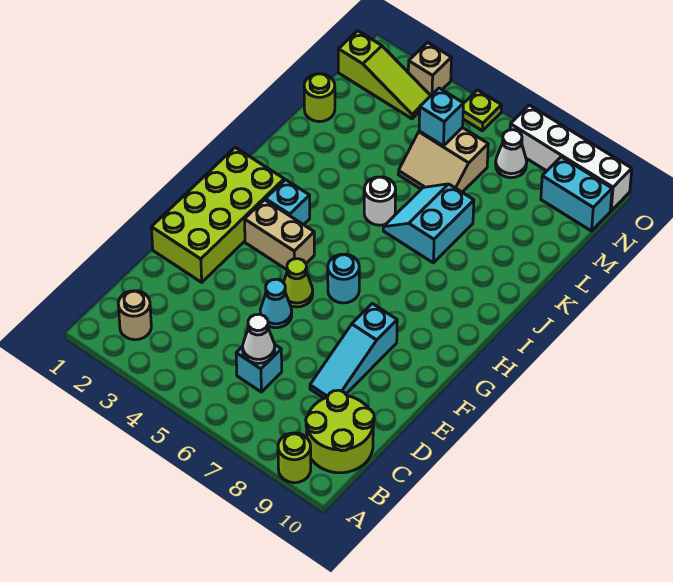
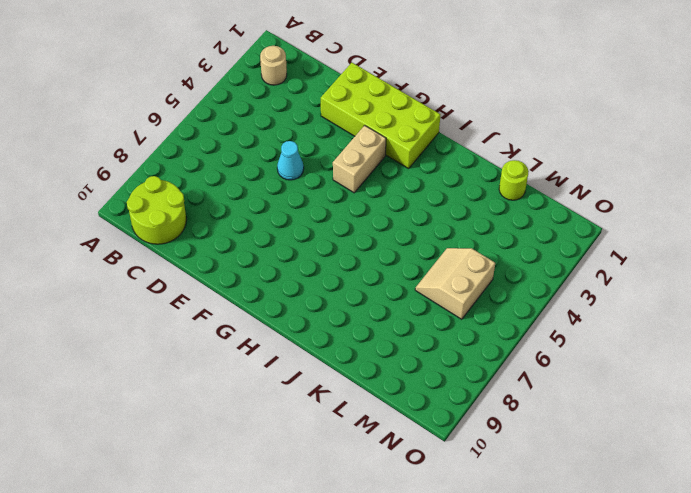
none -> lime round brick A9 level 1
none -> cyan brick C6 level 1
none -> cyan slope D8:F8 level 1 top F

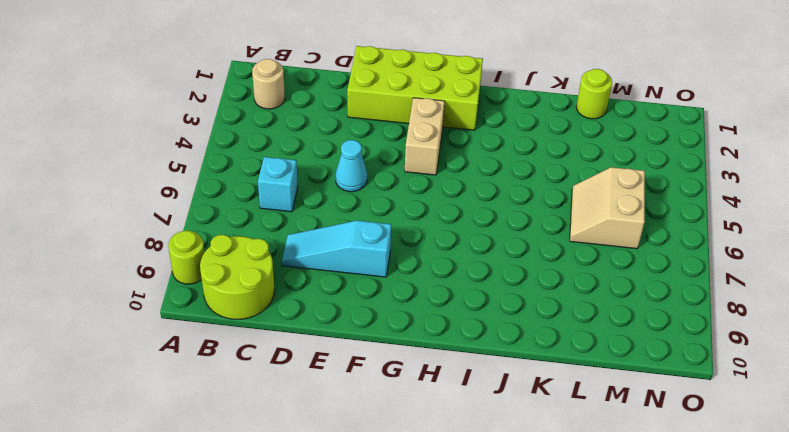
none -> lime cone F5 level 1
none -> cyan round brick G6 level 1
none -> cyan brick H3 level 1

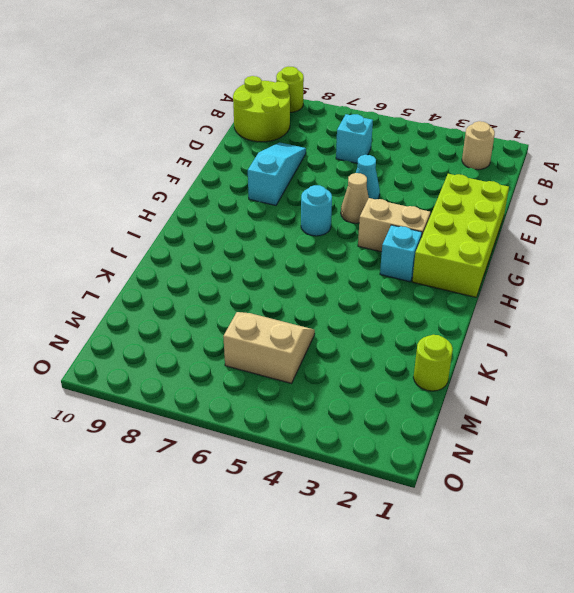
tan cone F5 level 1 -> lime cone F5 level 1
none -> white round brick J5 level 1
none -> cyan slope J6:K7 level 1 top 7
none -> lime slope N1:N3 level 1 top 1

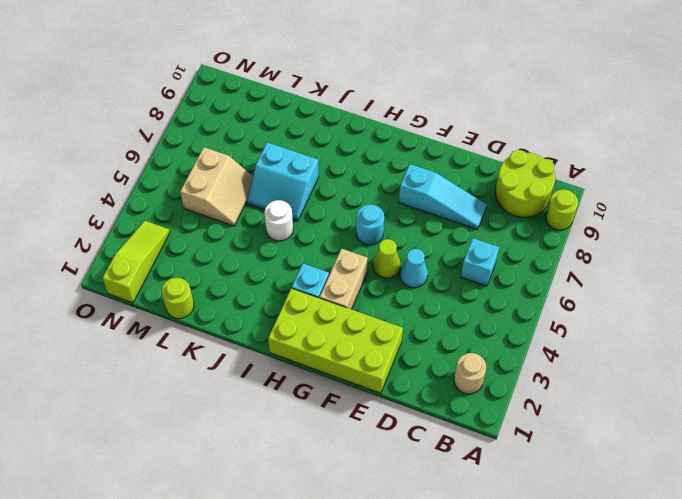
none -> white cone N7 level 1
none -> cyan brick N9:N10 level 1
none -> tan brick O3 level 1

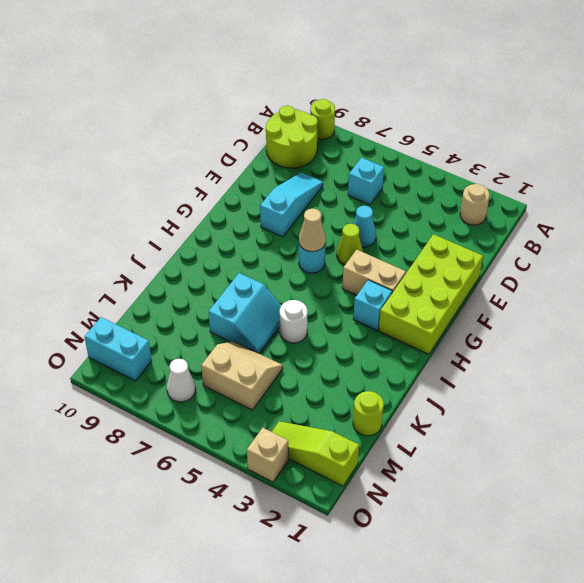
tan cone G6 level 2 -> none
none -> lime plate O5 level 1
none -> white brick O7:O10 level 1
none -> white cone C6 level 2

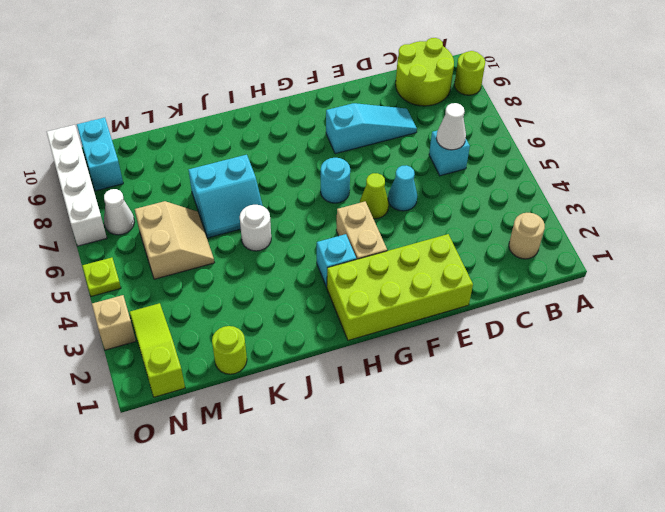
none -> cyan brick M5 level 2

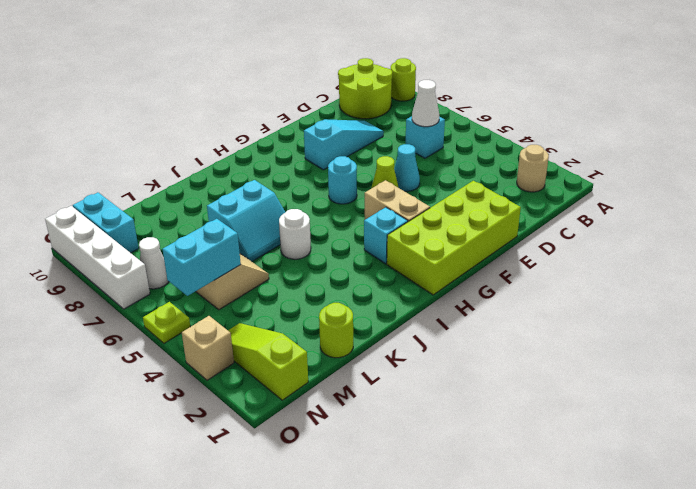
cyan brick M5:N5 level 2 -> cyan brick M5 level 2

